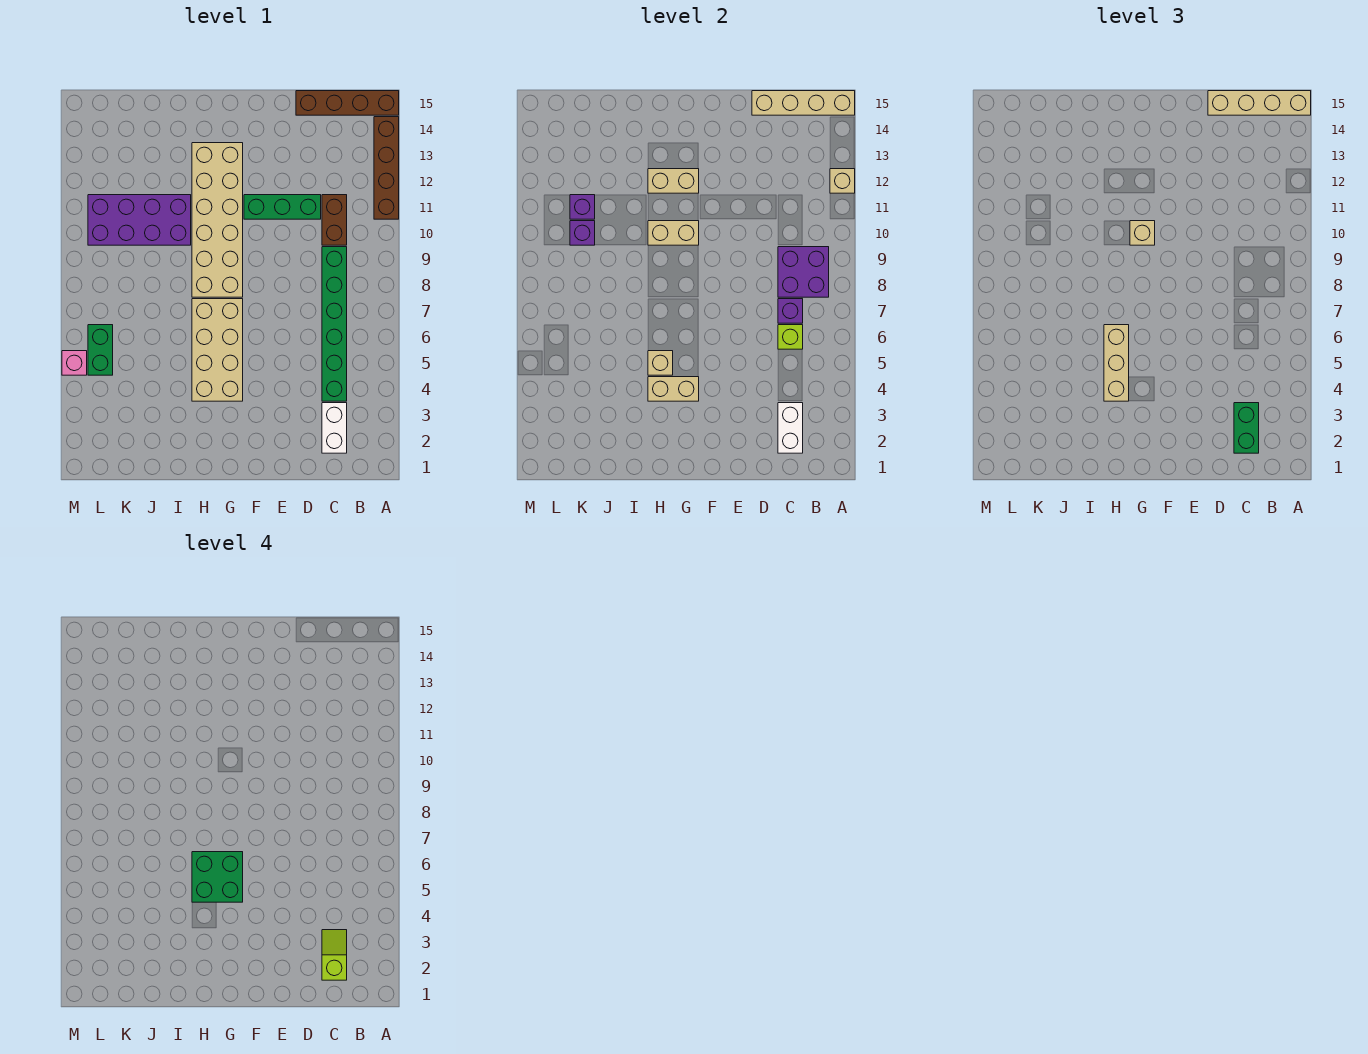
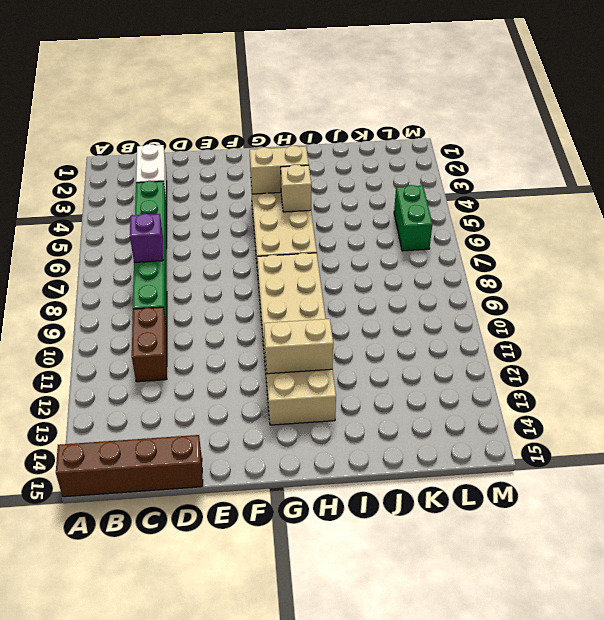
none -> brown brick A11:A14 level 1
none -> green brick D11:F11 level 1
none -> purple brick I10:L11 level 1

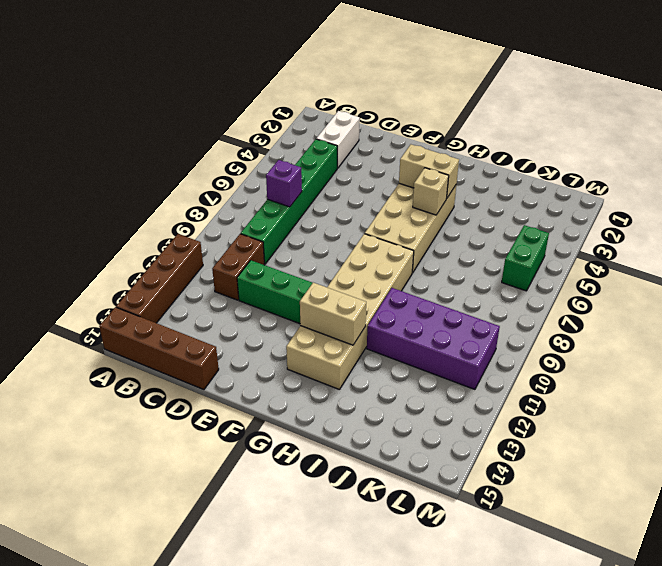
none -> pink brick M5 level 1
none -> tan brick A12 level 2
none -> tan brick A15:D15 level 2

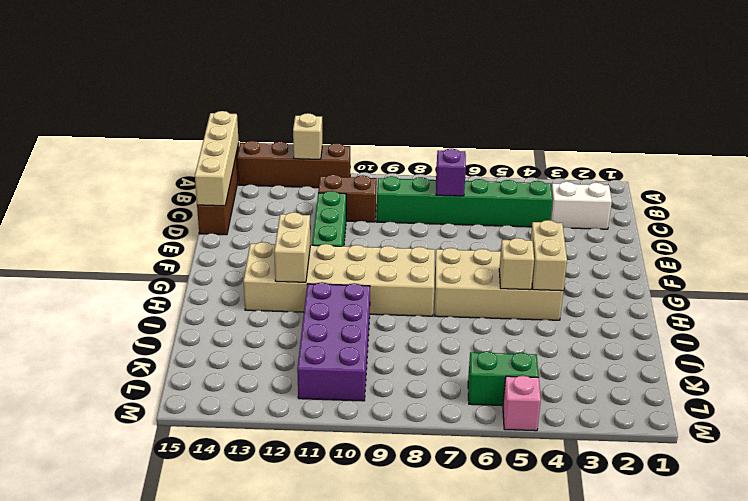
none -> purple brick B8:C9 level 2
none -> white brick C2:C3 level 2
none -> lime brick C6 level 2

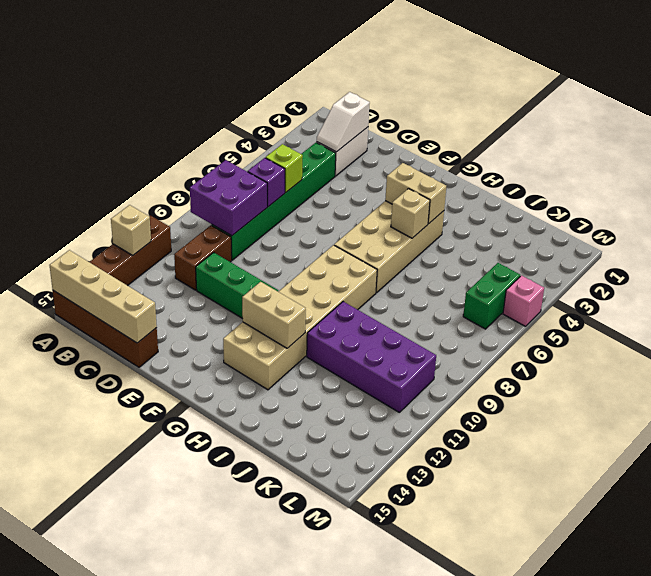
white slope C2:C3 level 2 top 2 -> white brick C2:C3 level 2
none -> tan brick G10:H10 level 2
none -> purple brick K10 level 2
none -> purple brick K11 level 2

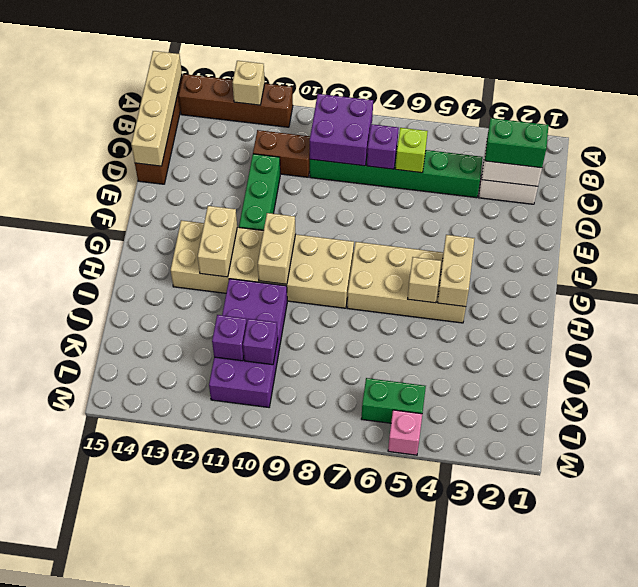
none -> tan brick A15:D15 level 3
none -> tan brick G10 level 3
none -> tan brick H4:H6 level 3

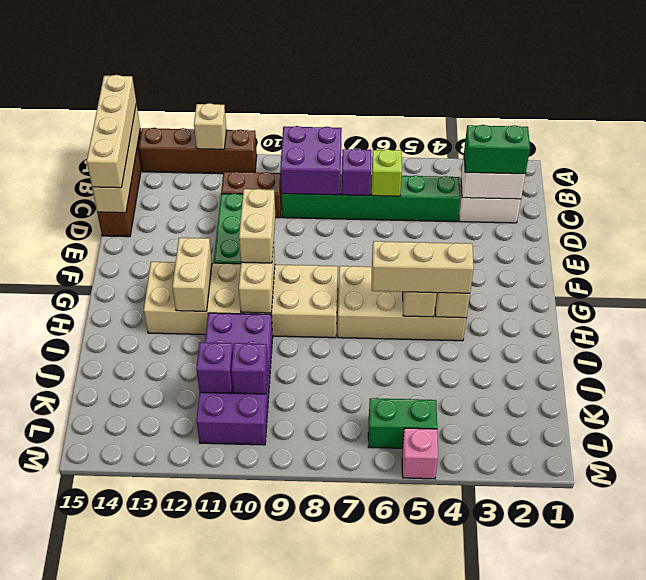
tan brick F10:G10 level 3 -> tan brick G10 level 3
none -> lime slope C2:C3 level 4 top 2
none -> green brick G5:H6 level 4

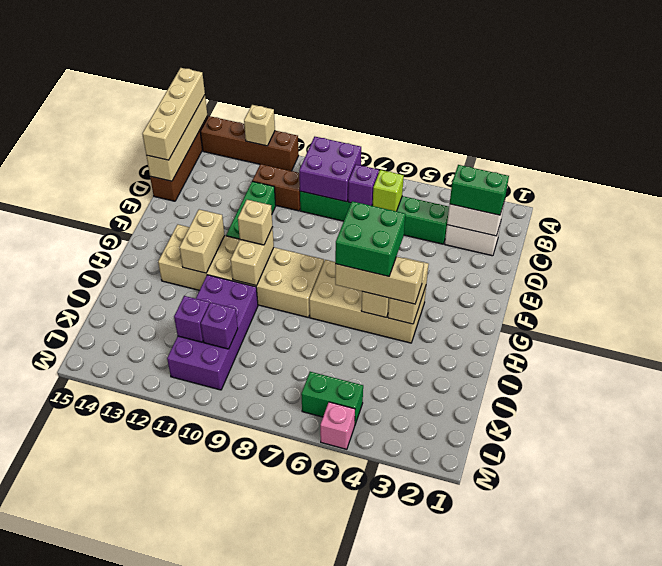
none -> lime slope C2:C3 level 4 top 2

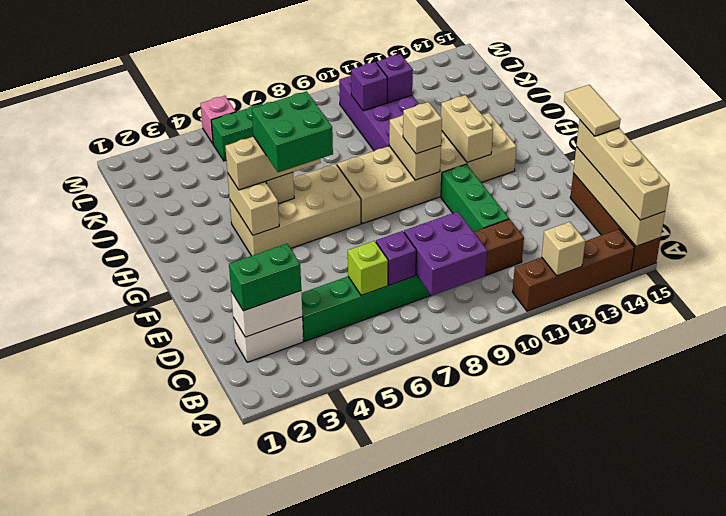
tan tile D15:E15 level 4 -> none
none -> lime slope C2:C3 level 4 top 2

